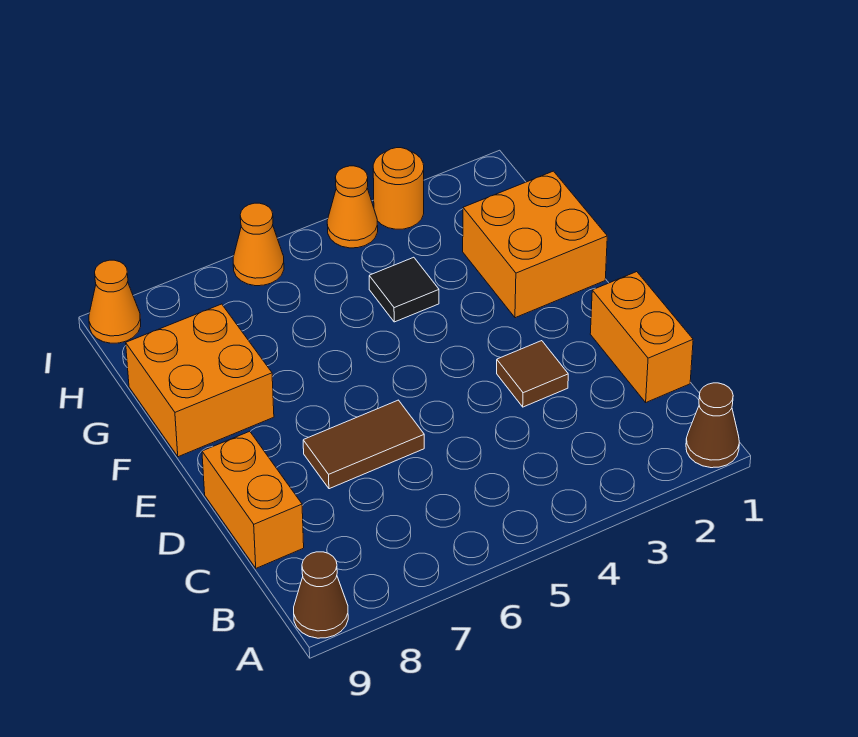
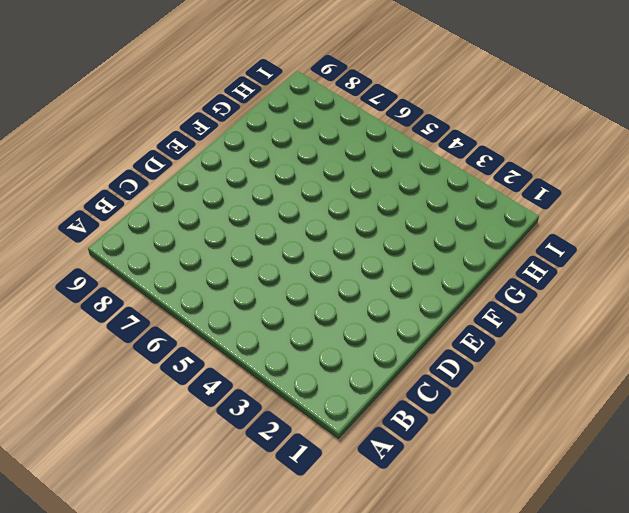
none -> brown cone A1 level 1
none -> brown cone A9 level 1
none -> orange brick C1:D1 level 1

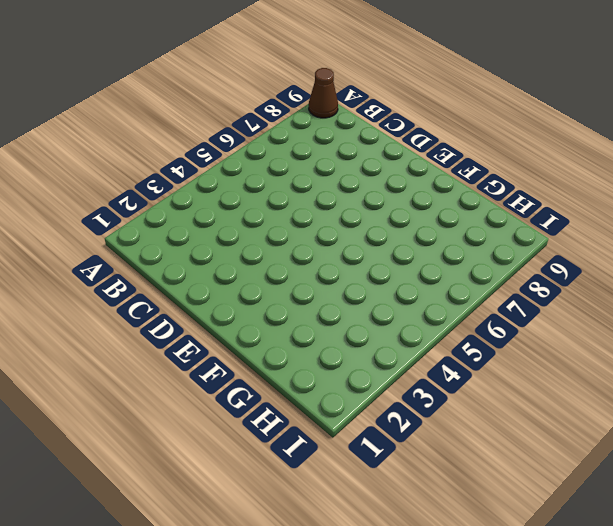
none -> brown cone A1 level 1
none -> orange brick C1:D1 level 1
none -> orange brick C9:D9 level 1

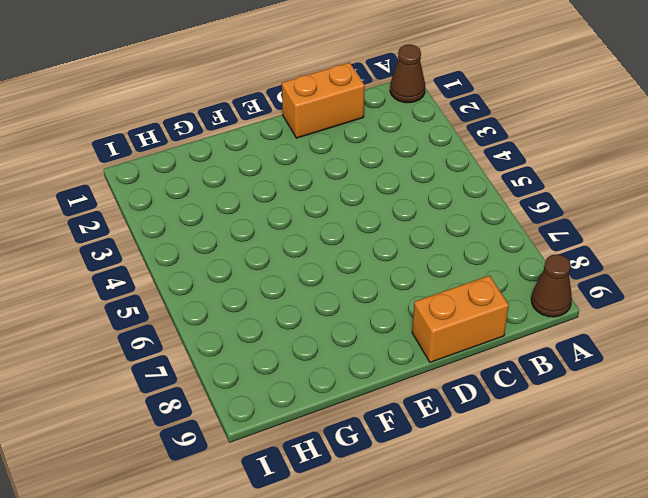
none -> brown tile D3 level 1
none -> brown tile D6:D7 level 1
none -> orange brick F1:G2 level 1

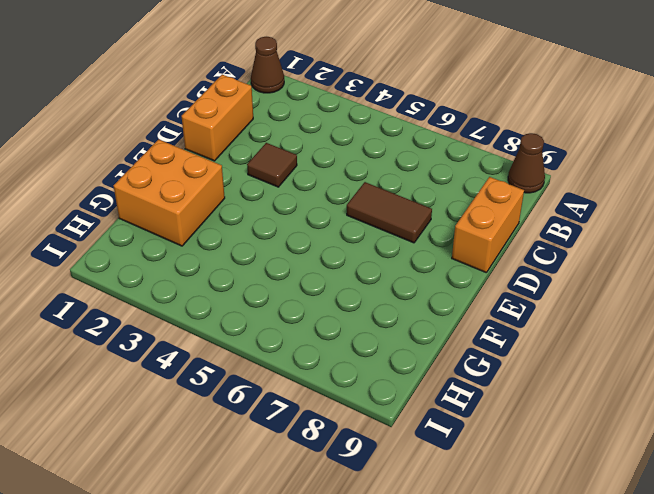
none -> orange brick F8:G9 level 1
none -> black tile G4 level 1
none -> orange round brick I3 level 1

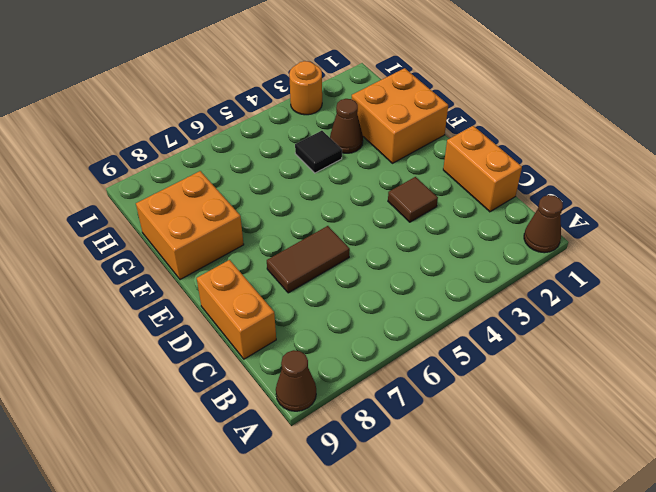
brown cone G3 level 1 -> none
none -> orange cone I4 level 1
none -> orange cone I6 level 1
none -> orange cone I9 level 1

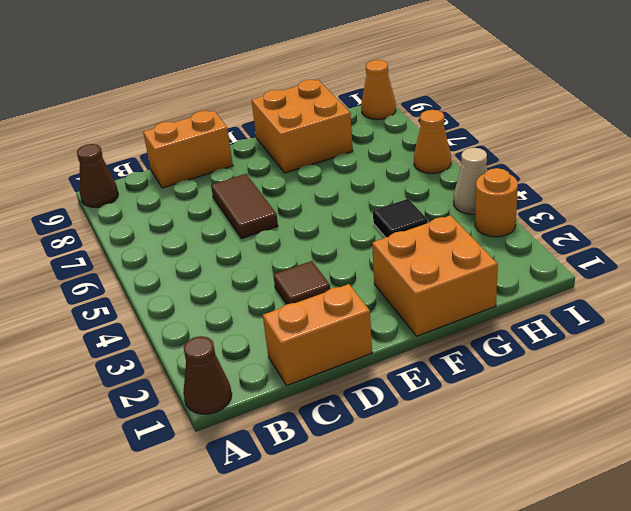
tan cone I4 level 1 -> orange cone I4 level 1

